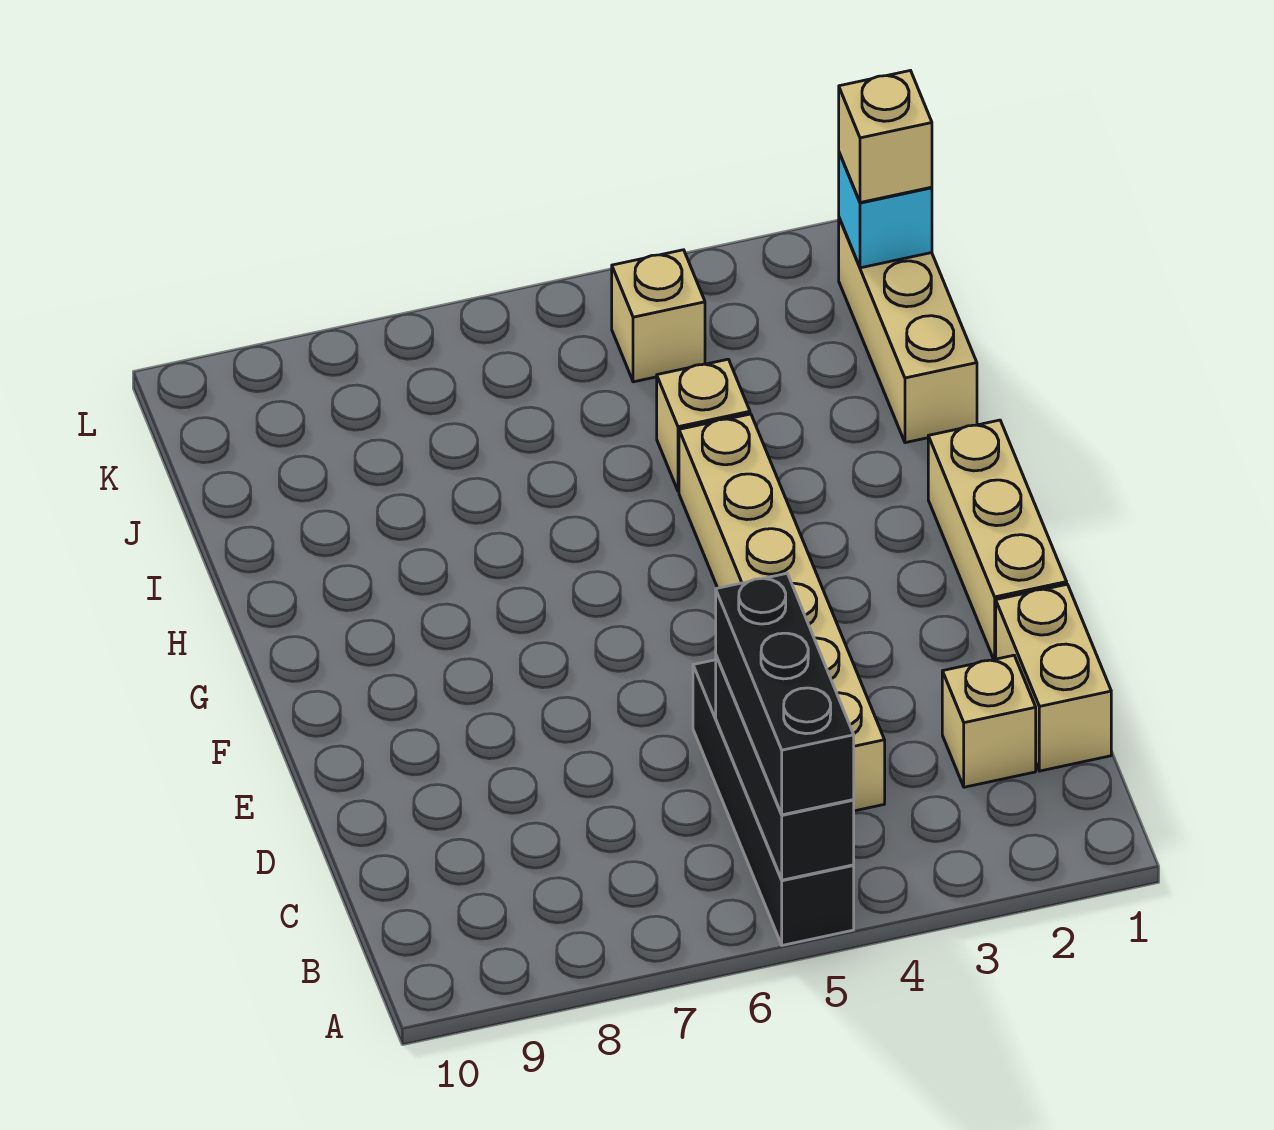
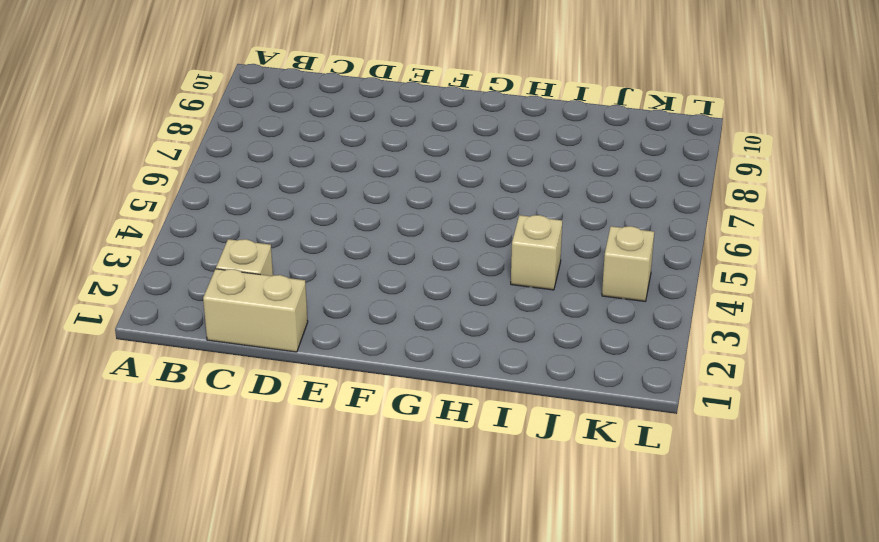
none -> black brick A5:D5 level 1
none -> tan brick C4:H4 level 1
none -> tan brick E1:G1 level 1

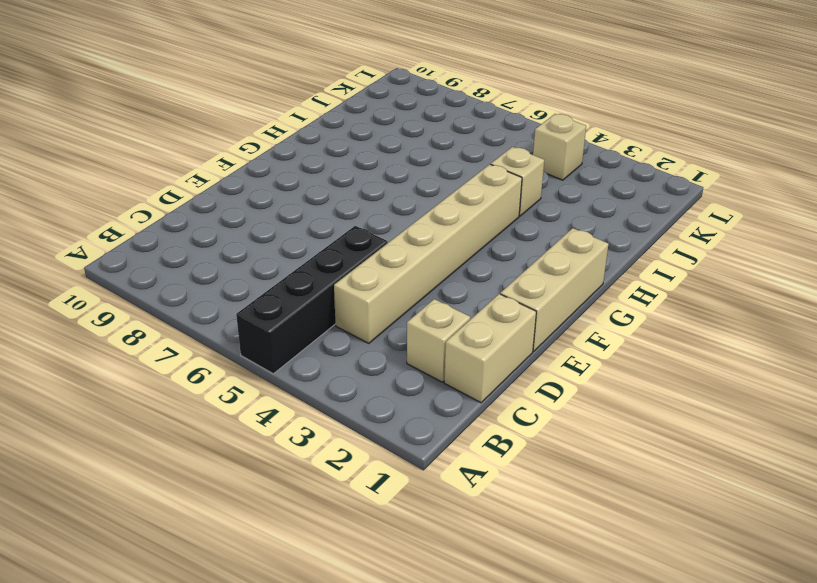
none -> tan brick I1:K1 level 1
none -> black brick A5:C5 level 2
none -> cyan brick K1 level 2

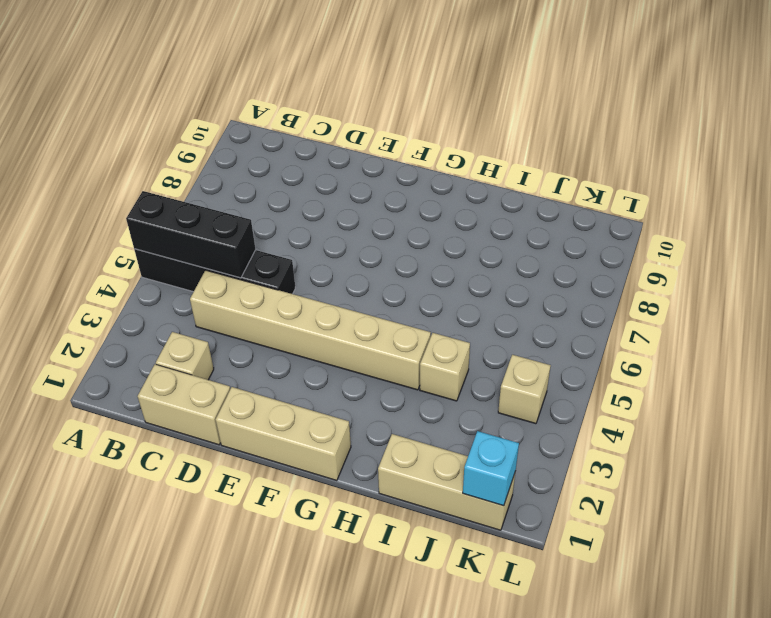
none -> black brick A5:C5 level 3
none -> tan brick K1 level 3

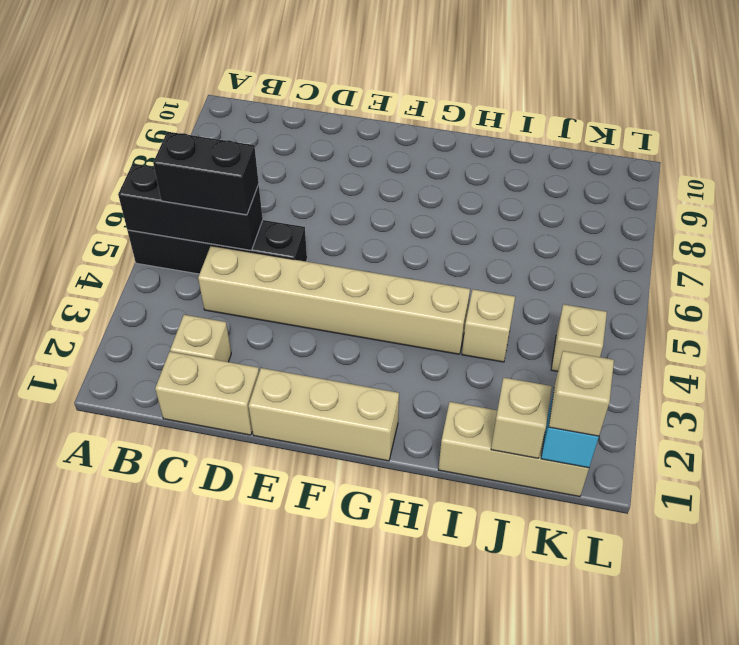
black brick B5:C5 level 3 -> black brick A5:C5 level 3
tan brick J1 level 2 -> none

